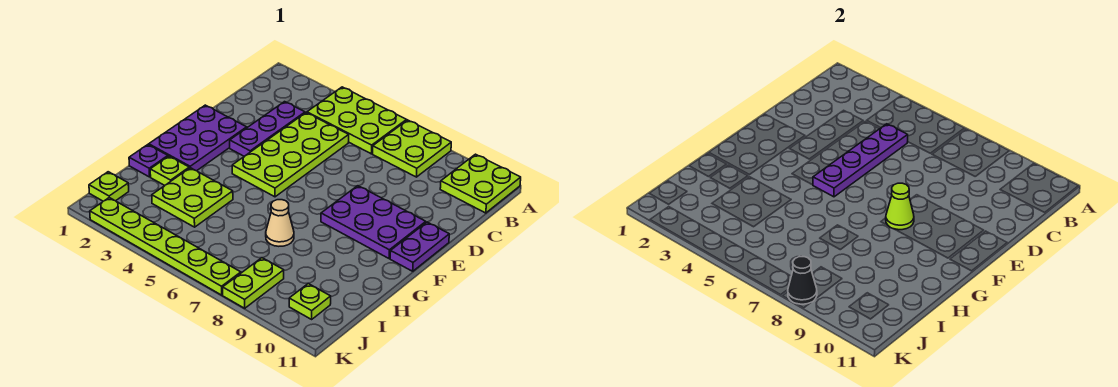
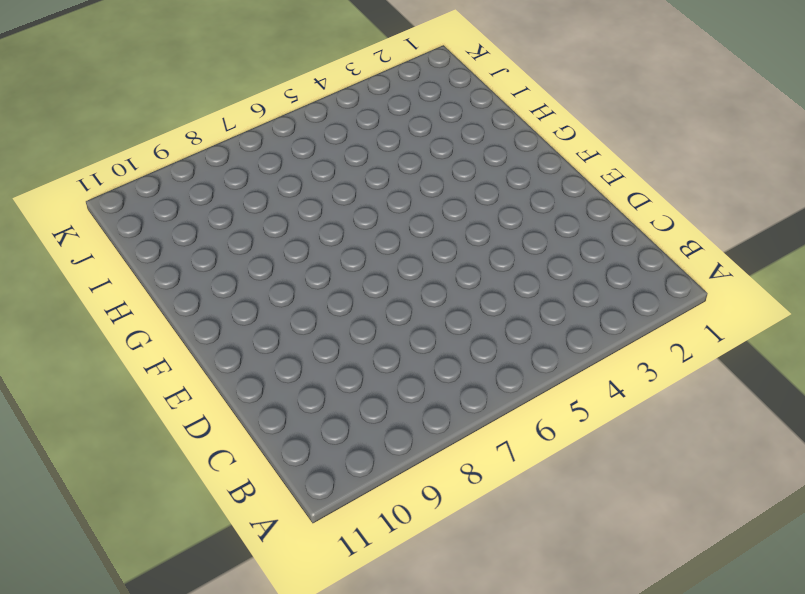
none -> lime plate A4:B6 level 1
none -> lime plate A7:B8 level 1
none -> lime plate A10:B11 level 1

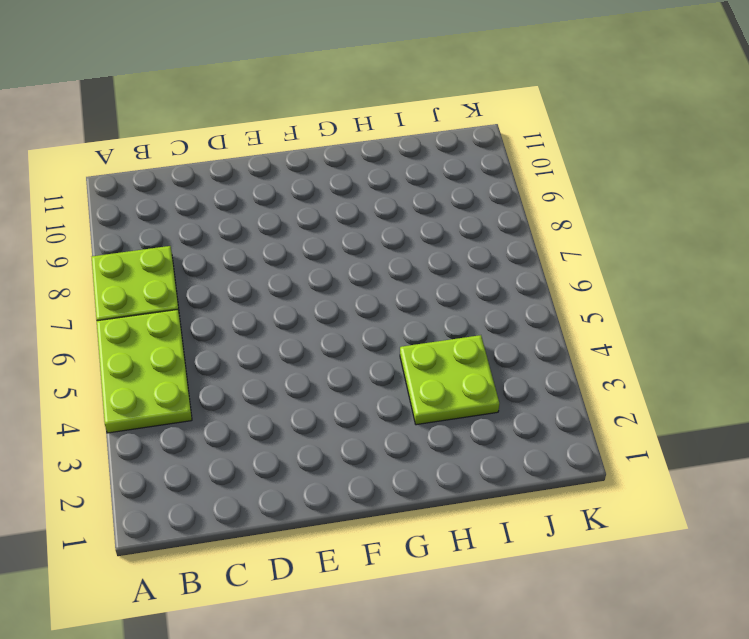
none -> lime plate A10:B11 level 1
none -> purple plate C3:E3 level 1
none -> lime plate C4:F5 level 1

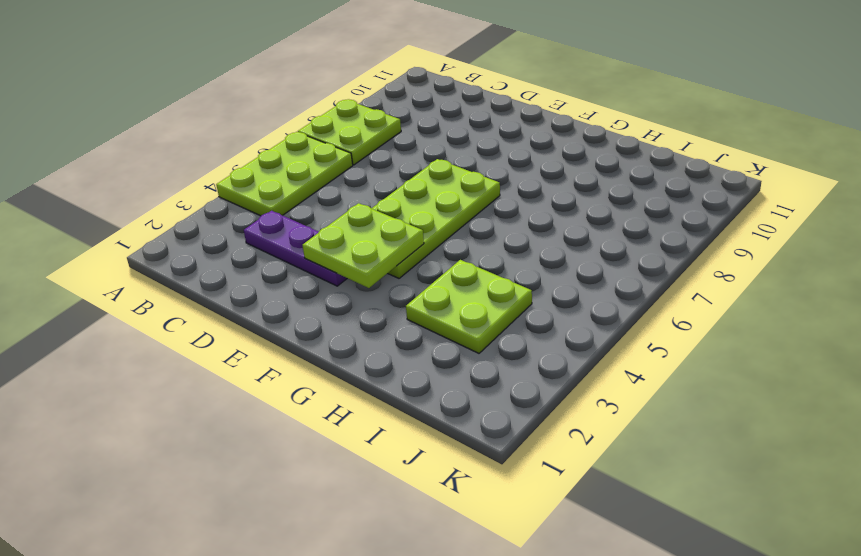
lime plate E3:F4 level 2 -> lime plate A10:B11 level 1
lime plate E4:F7 level 1 -> lime plate C4:F5 level 1
none -> purple plate E1:G2 level 1
none -> purple plate E8:F10 level 1
none -> purple plate E11:F11 level 1

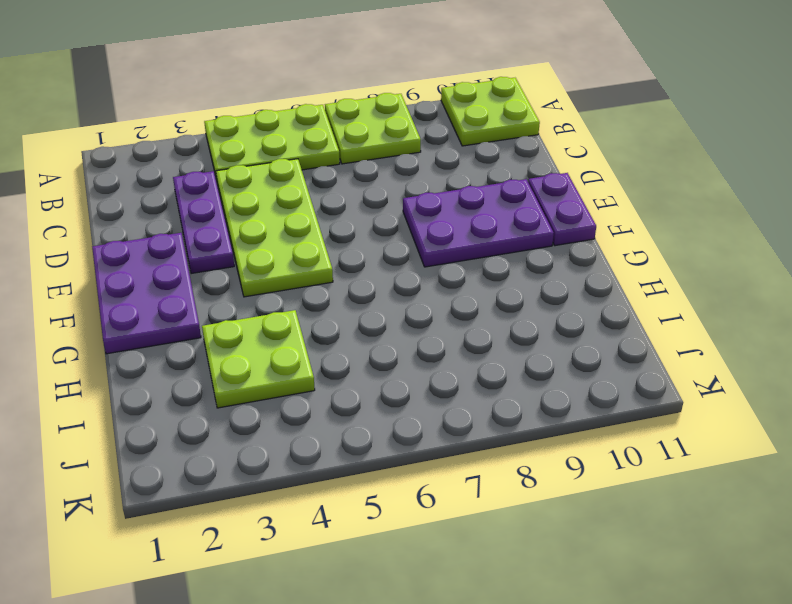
none -> purple plate H1 level 1
none -> lime plate H2 level 1
none -> tan cone H7 level 1

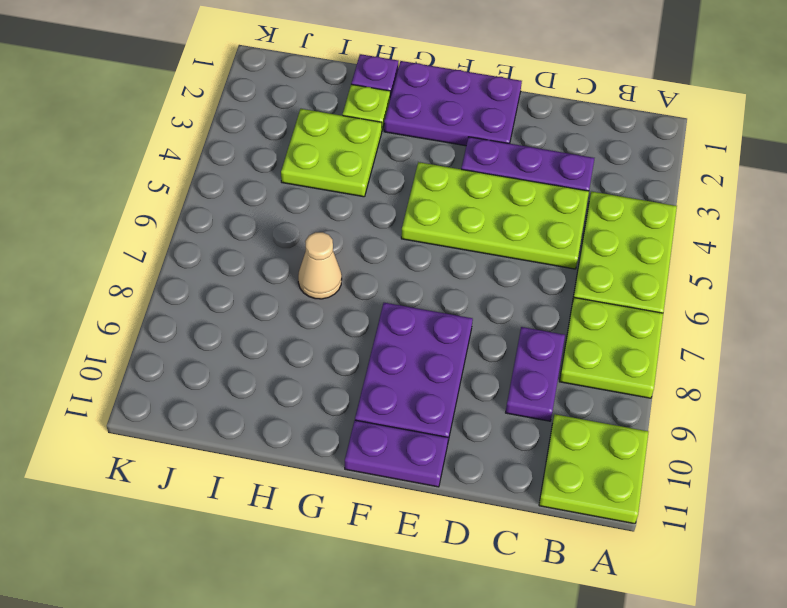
purple plate C8:C9 level 1 -> none
none -> lime plate J1 level 1
none -> lime plate J8:K8 level 1
none -> lime plate J10 level 1

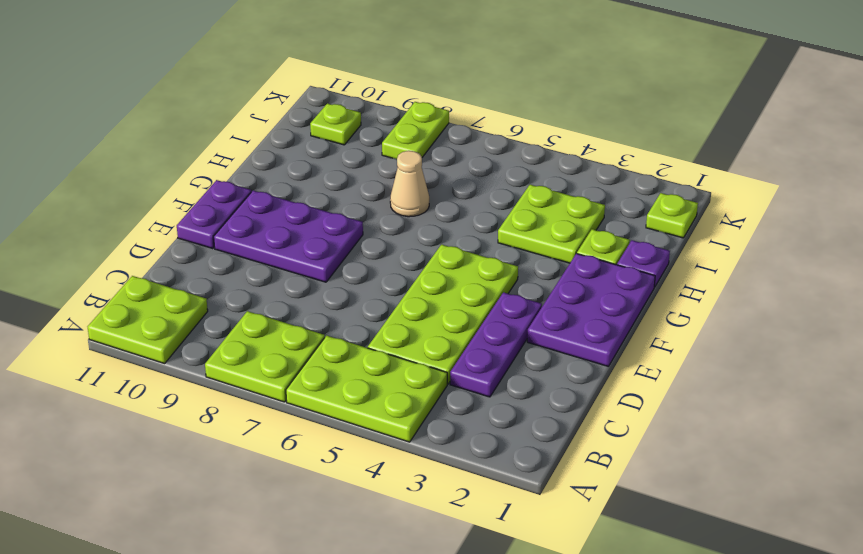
none -> lime plate K2:K7 level 1
none -> purple plate C5:F5 level 2
none -> lime cone F8 level 2

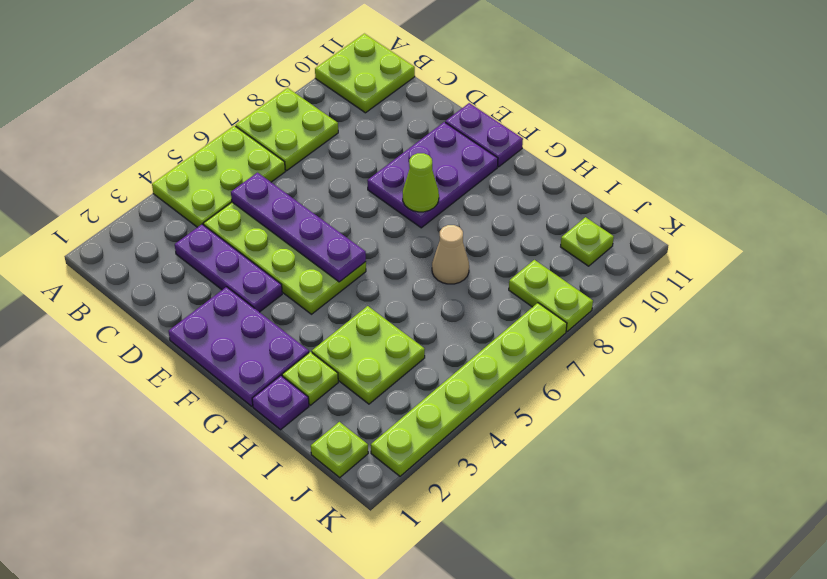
none -> black cone K8 level 2

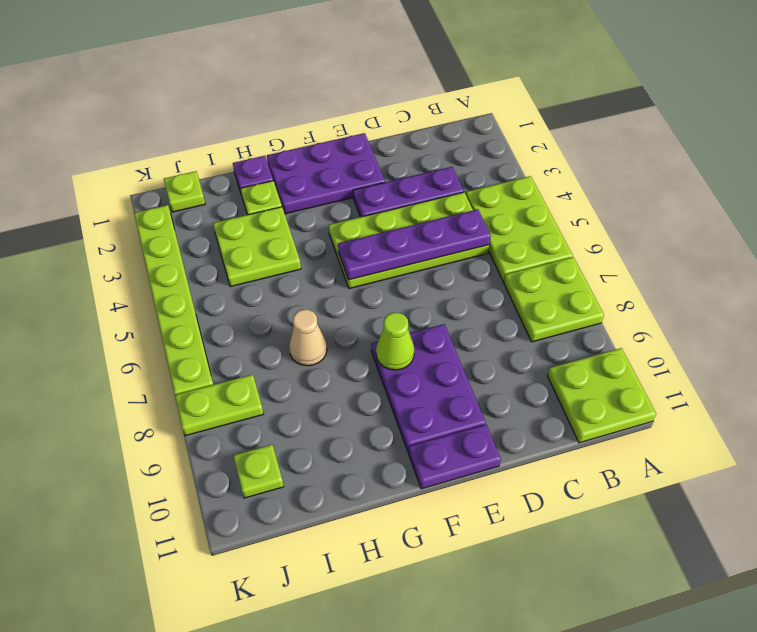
none -> black cone K8 level 2

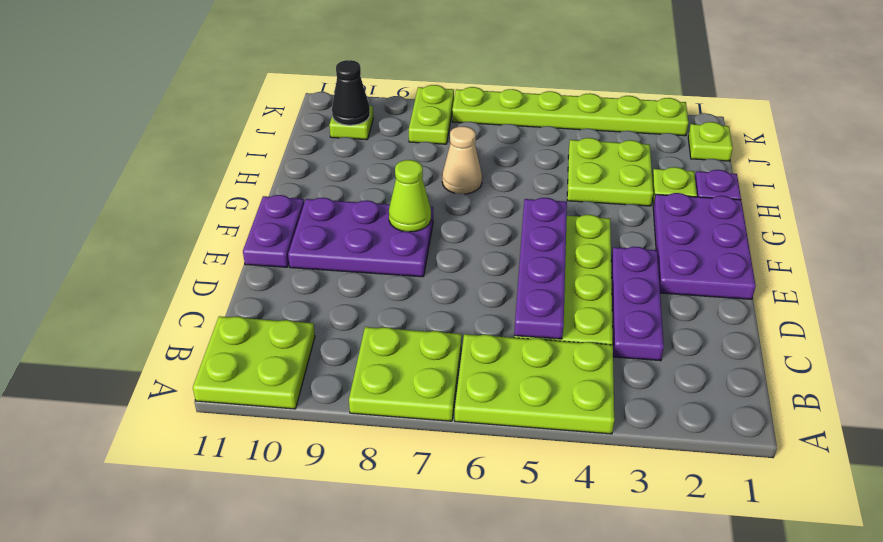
black cone J10 level 2 -> black cone K8 level 2

